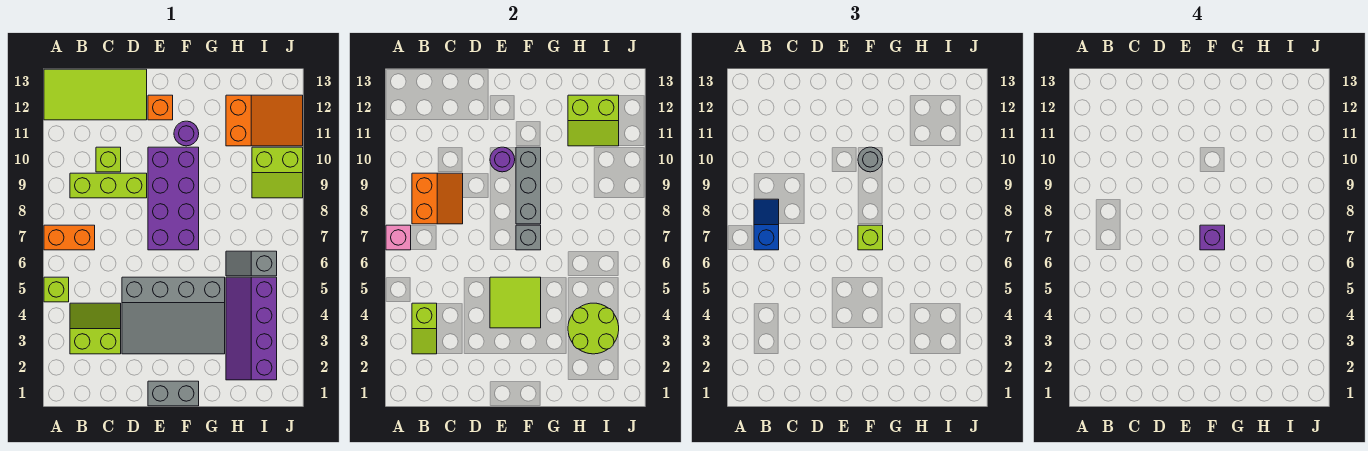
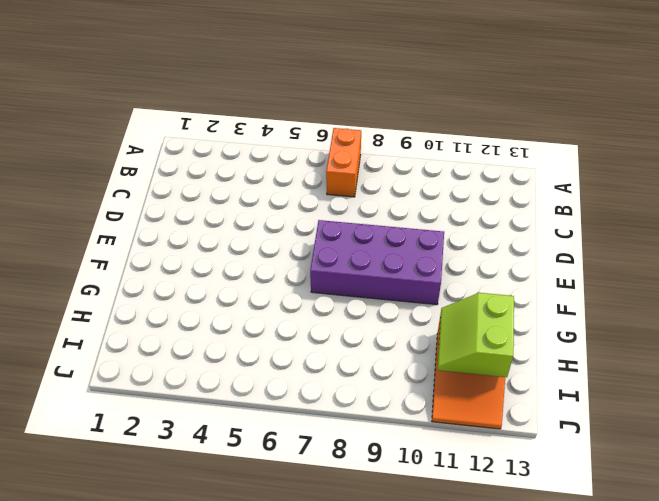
none -> lime brick A5 level 1
none -> lime tile A12:D13 level 1
none -> lime slope B3:C4 level 1 top 3

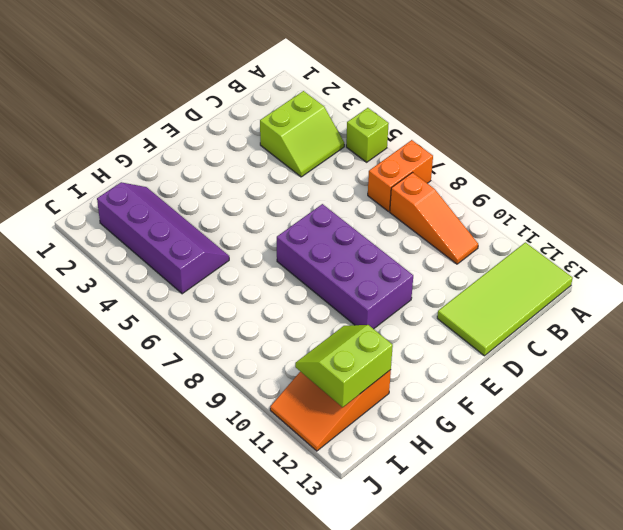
orange slope B8:B10 level 1 top 8 -> lime brick B9:D9 level 1
none -> lime brick C10 level 1
none -> grey slope D3:G5 level 1 top 5
none -> grey brick E1:F1 level 1

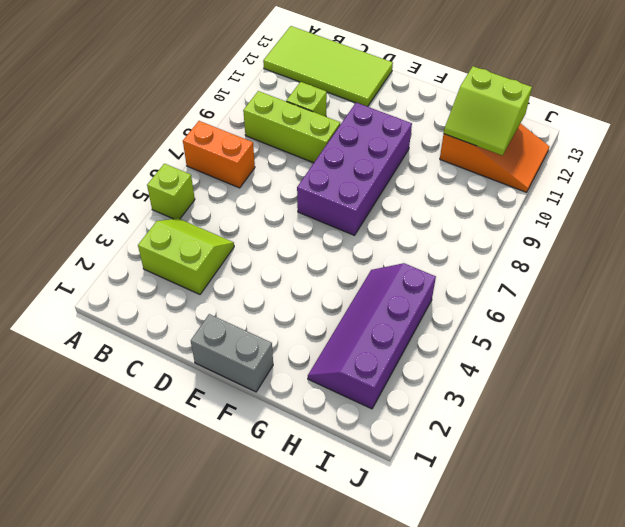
none -> grey slope D3:G5 level 1 top 5
none -> orange brick E12 level 1
none -> purple round brick F11 level 1

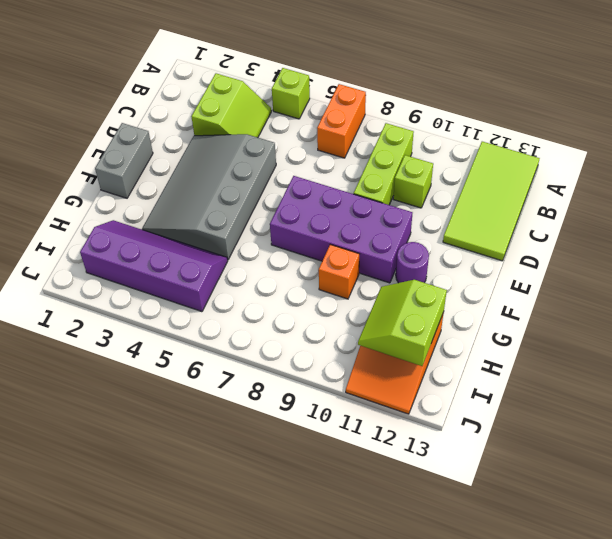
orange brick G9 level 1 -> orange brick E12 level 1
none -> grey slope H6:I6 level 1 top I
none -> lime slope I9:J10 level 1 top 10
none -> pink brick A7 level 2

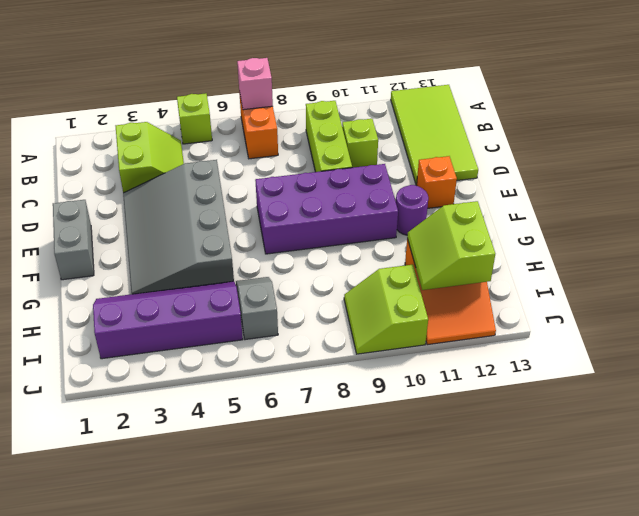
none -> lime slope B3:B4 level 2 top 4
none -> orange slope B8:C9 level 2 top B
none -> lime tile E4:F5 level 2

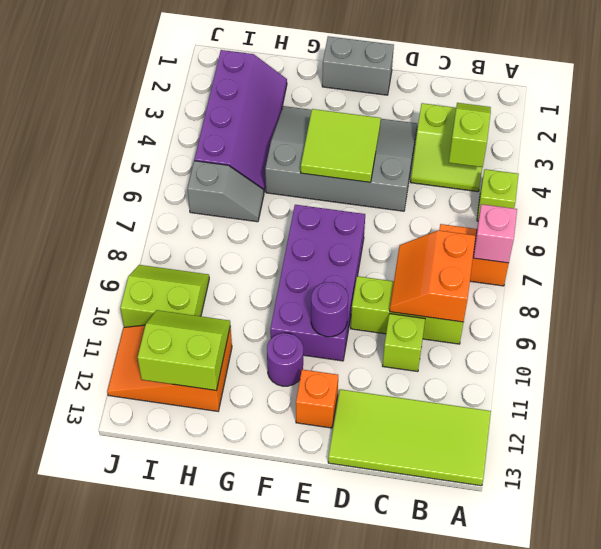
none -> grey brick F7 level 2
none -> grey brick F8:F10 level 2
none -> lime round brick H3:I4 level 2

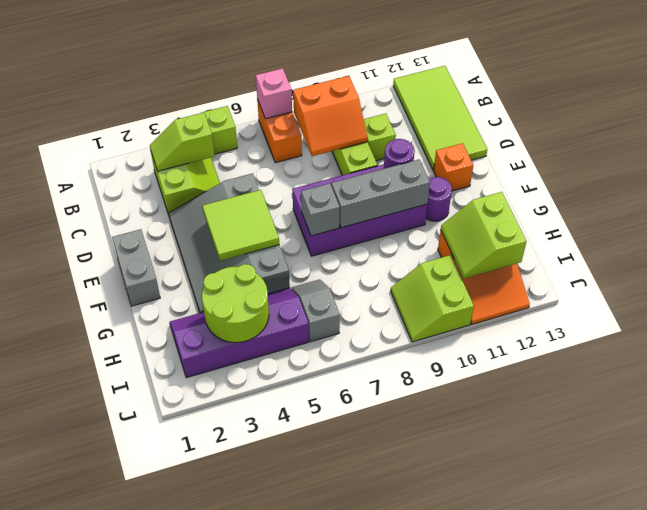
none -> blue slope B7:B8 level 3 top 7
none -> lime brick F7 level 3
none -> grey round brick F10 level 3

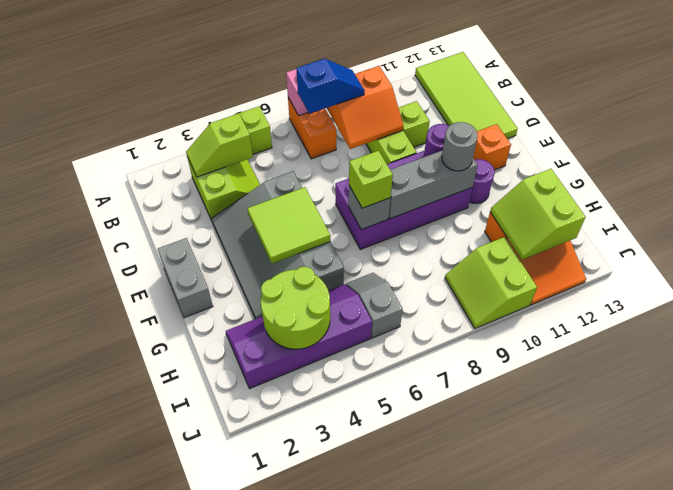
none -> purple brick F7 level 4

